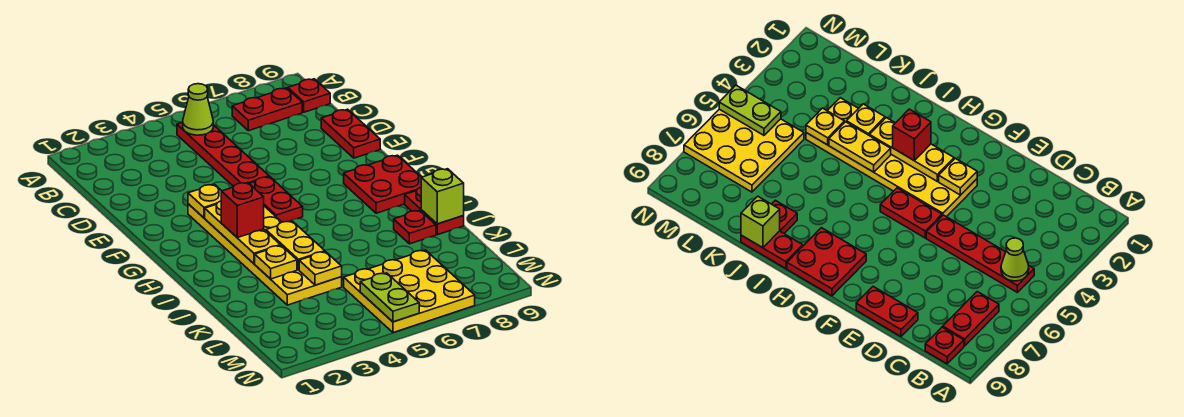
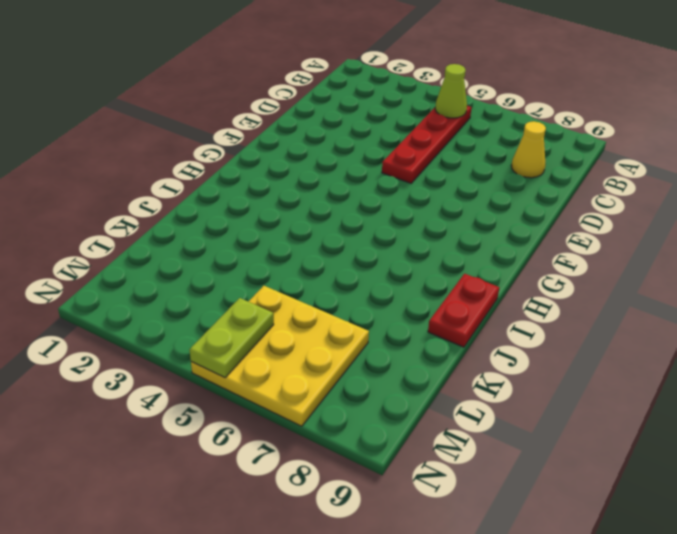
yellow cone C8 level 1 -> none
none -> red plate B7:B8 level 1
none -> red plate B9 level 1
none -> red plate D9:E9 level 1

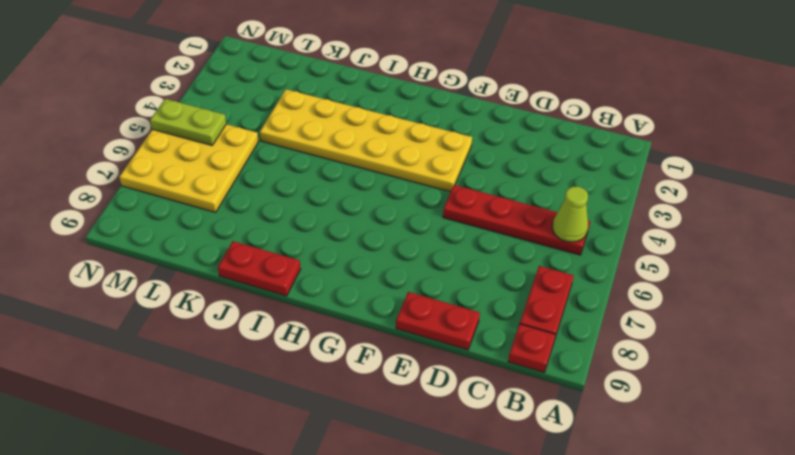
none -> red plate F5:G5 level 1
none -> red plate G8:H9 level 1
none -> red plate J8 level 1

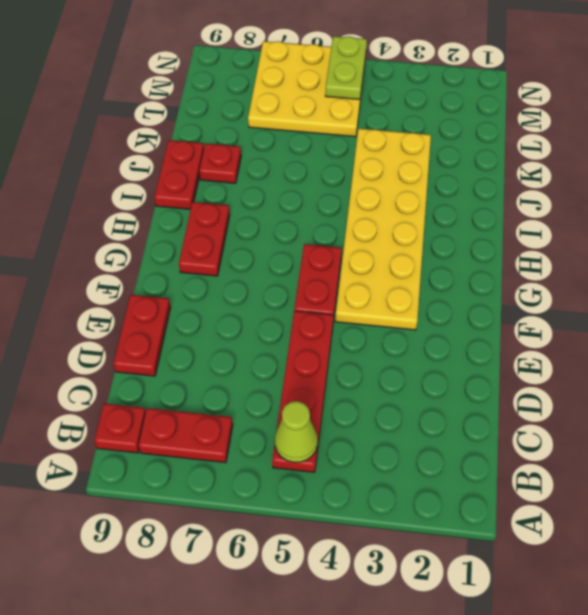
red plate G8:H8 level 1 -> red plate G8:H9 level 1
none -> yellow plate F3 level 2
none -> yellow plate G3:I3 level 2
none -> yellow plate I4:J4 level 2

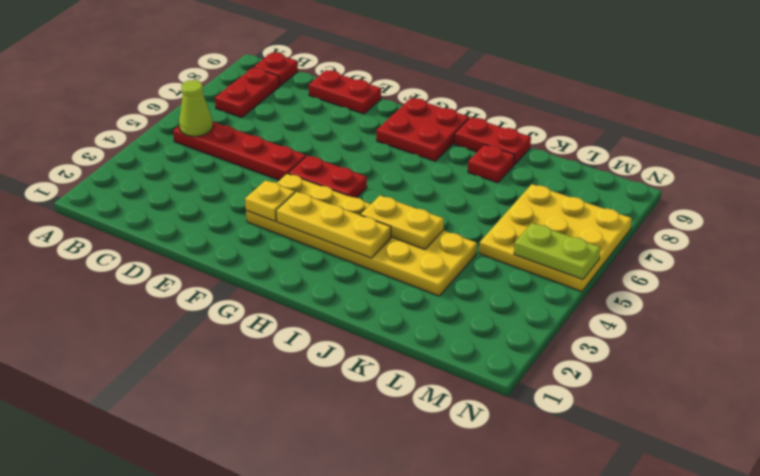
none -> yellow plate J3 level 2
none -> lime brick J9 level 2
none -> yellow plate K4 level 2

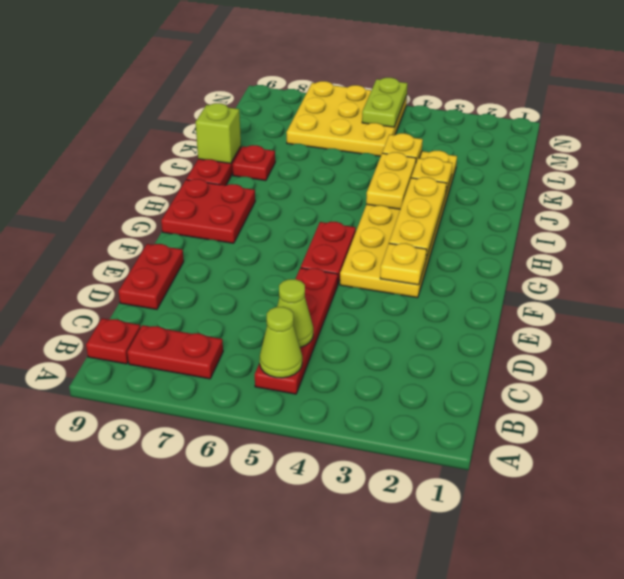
lime cone C5 level 2 -> none
none -> red brick H3 level 3

